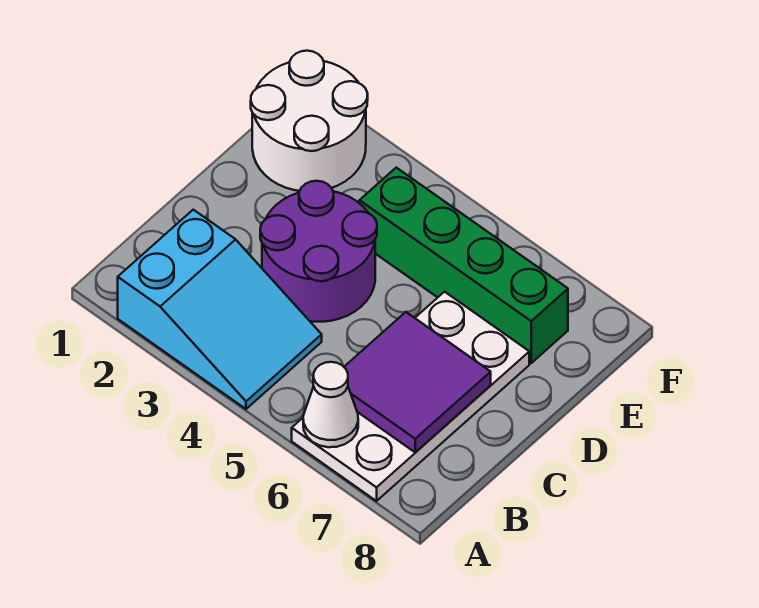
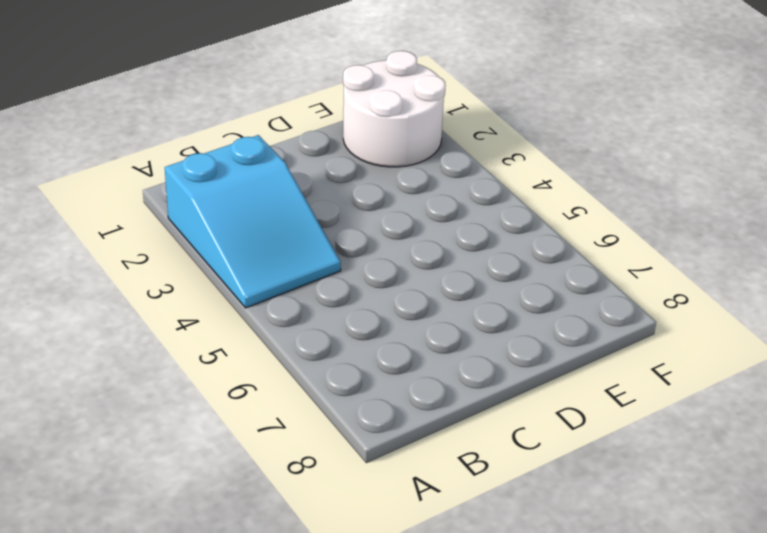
none -> white plate A6:D7 level 1
none -> purple round brick C3:D4 level 1

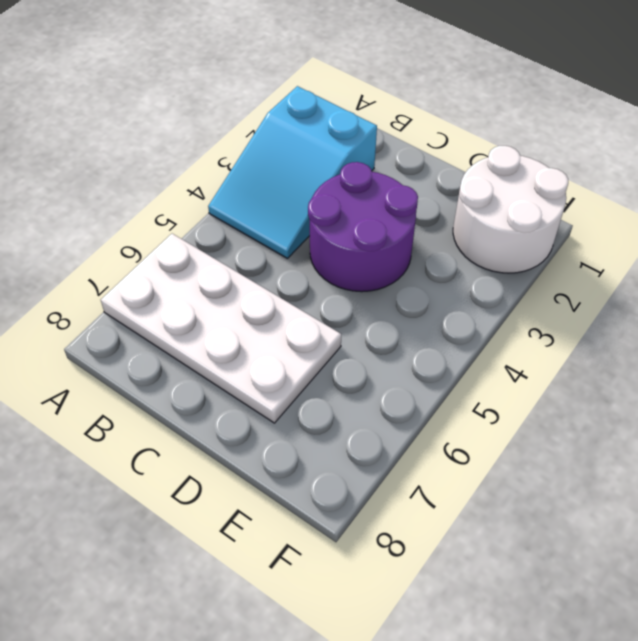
none -> green brick E4:E7 level 1
none -> white cone A6 level 2

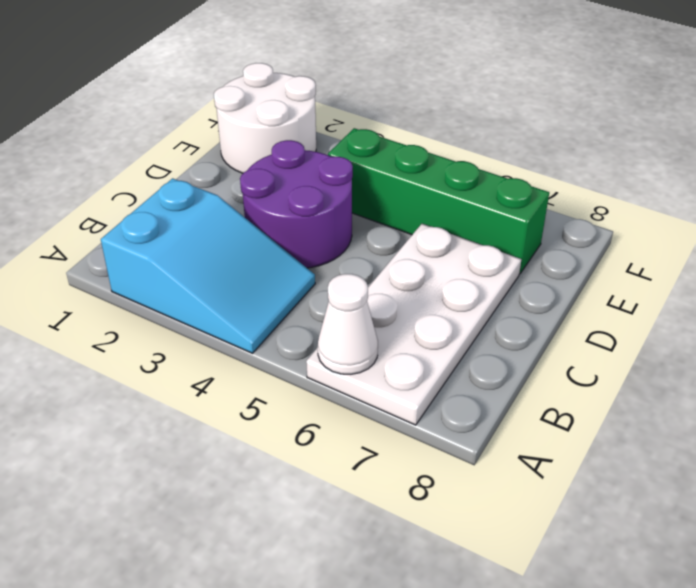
none -> purple tile B6:C7 level 2

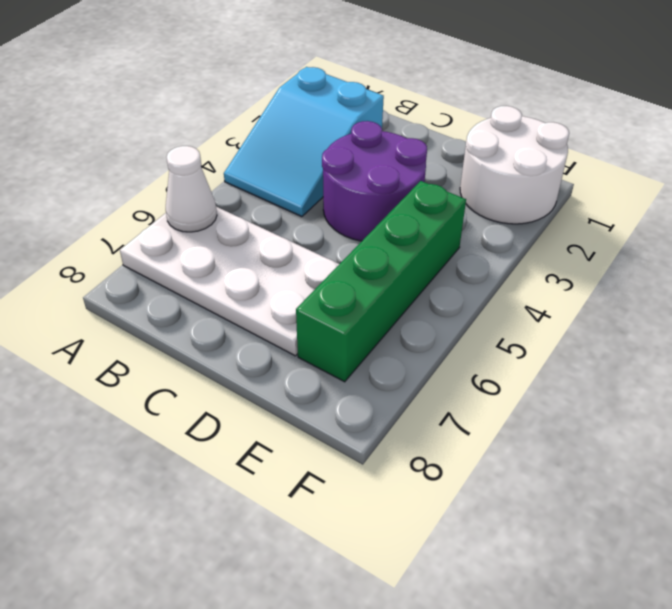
none -> purple tile B6:C7 level 2

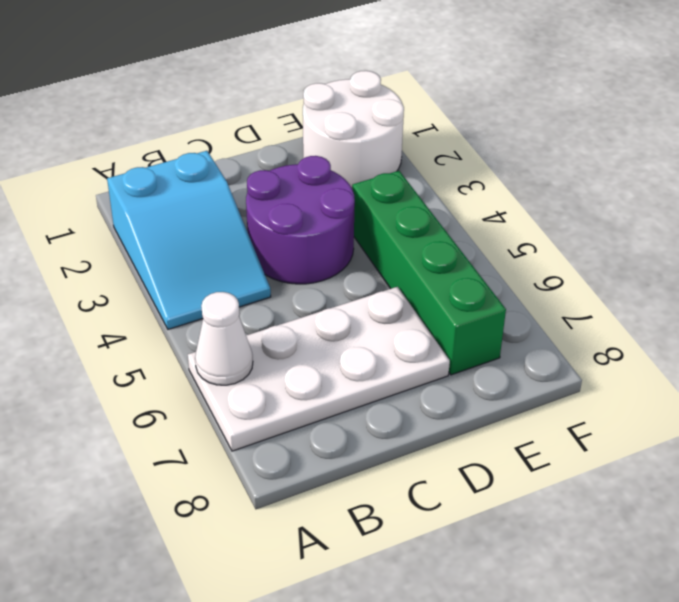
none -> purple tile B6:C7 level 2

